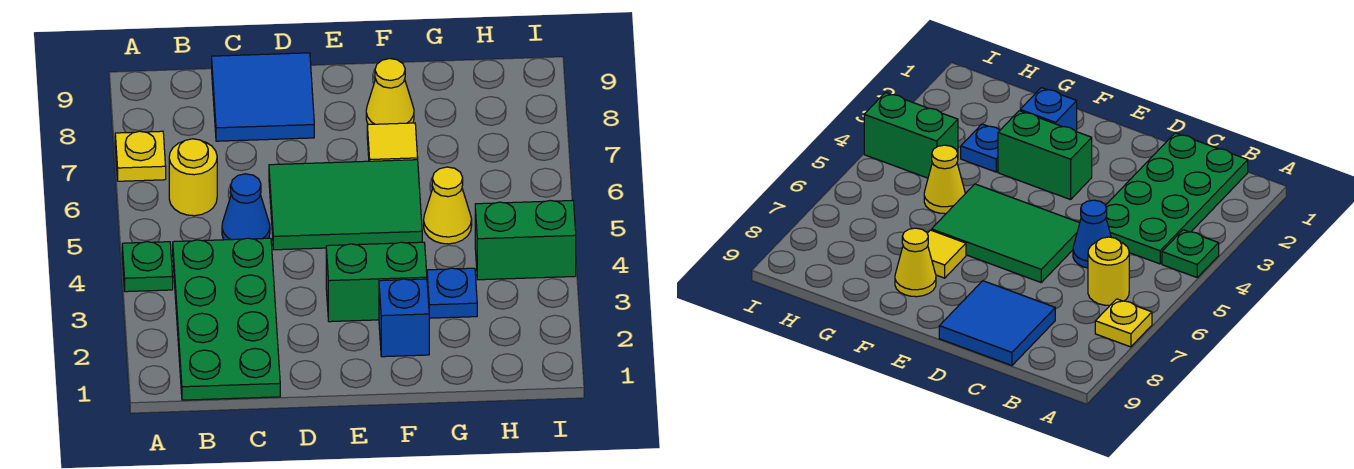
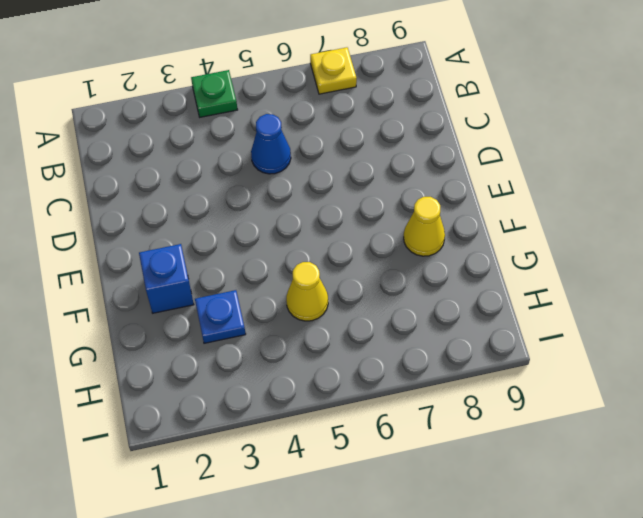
none -> green plate B1:C4 level 1
none -> yellow round brick B6 level 1
none -> blue tile C8:D9 level 1

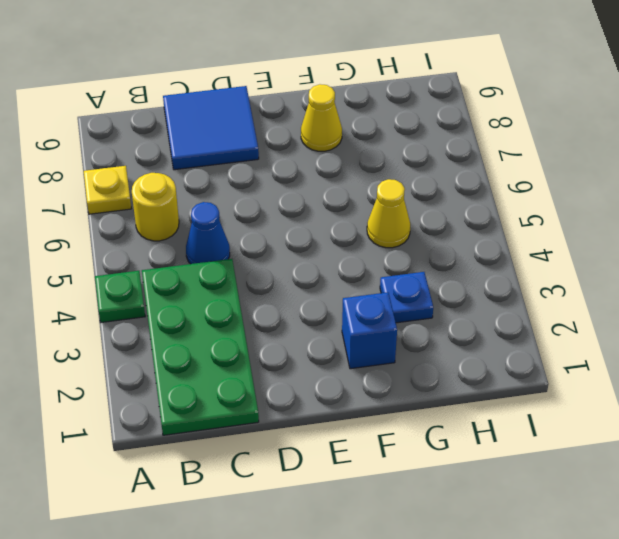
none -> green tile D5:F6 level 1
none -> green brick E3:F3 level 1
none -> yellow tile F7 level 1

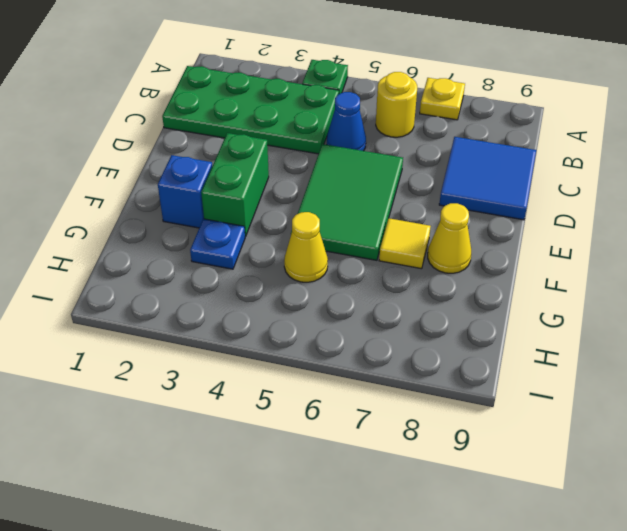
none -> green brick H4:I4 level 1

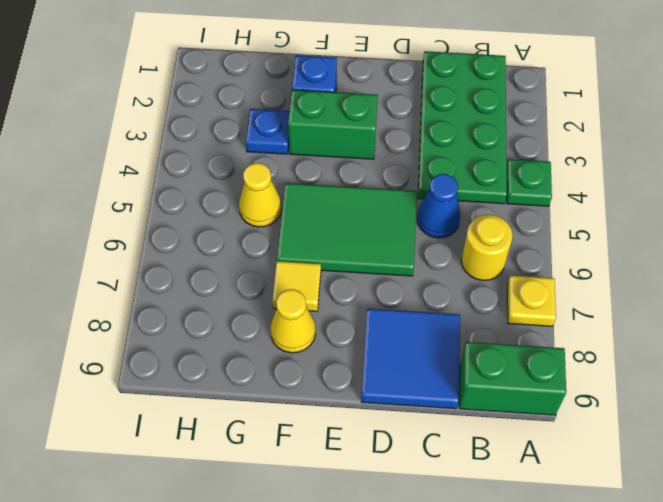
green brick A9:B9 level 1 -> green brick H4:I4 level 1

